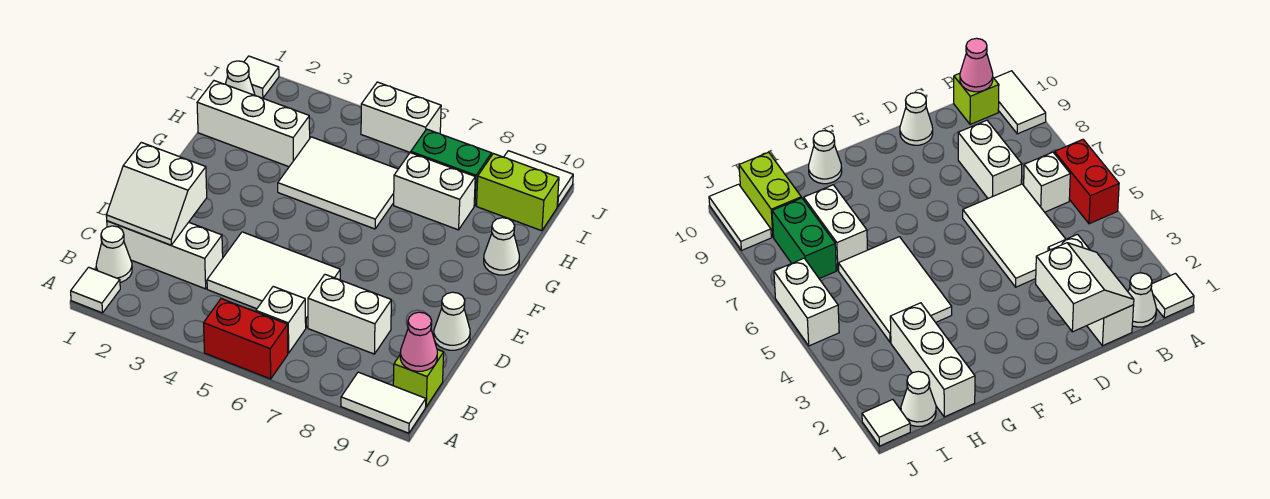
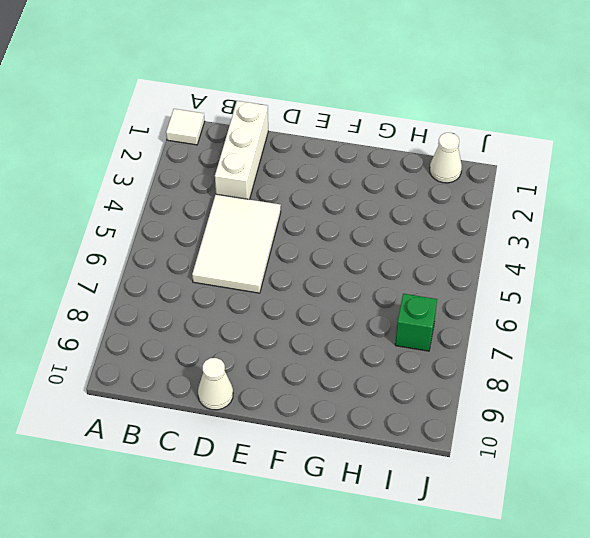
green brick I7 level 1 -> green brick I7:I8 level 1
none -> red brick A5:A6 level 1
none -> white tile A9:A10 level 1
none -> white cone B1 level 1

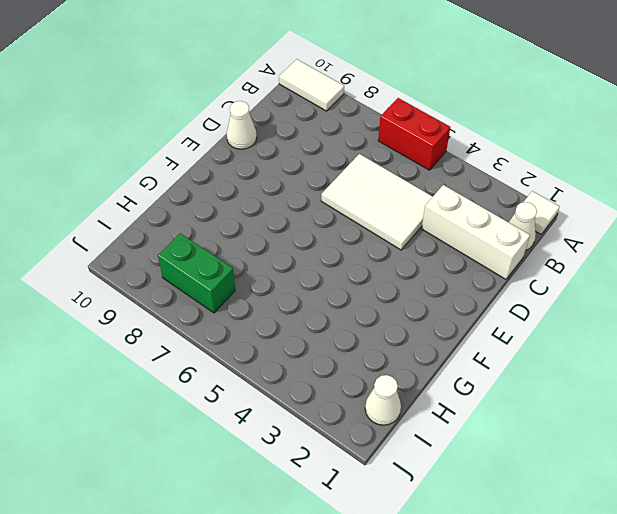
none -> white brick B6 level 1
none -> lime brick B10 level 1
none -> white brick C7:C8 level 1

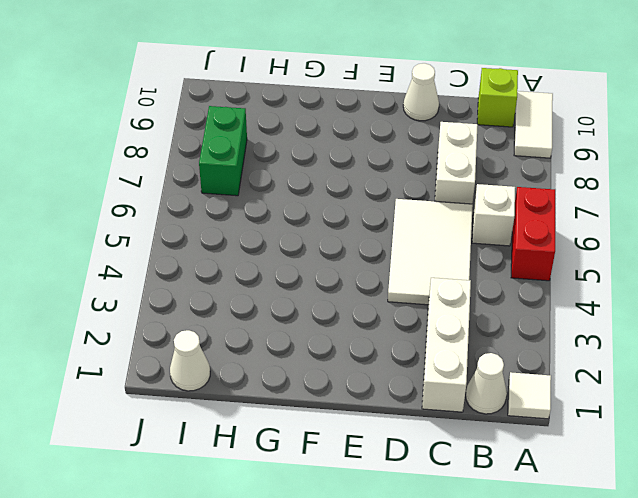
none -> white tile G4:H6 level 1
none -> white cone G10 level 1
none -> white brick H1:H3 level 1

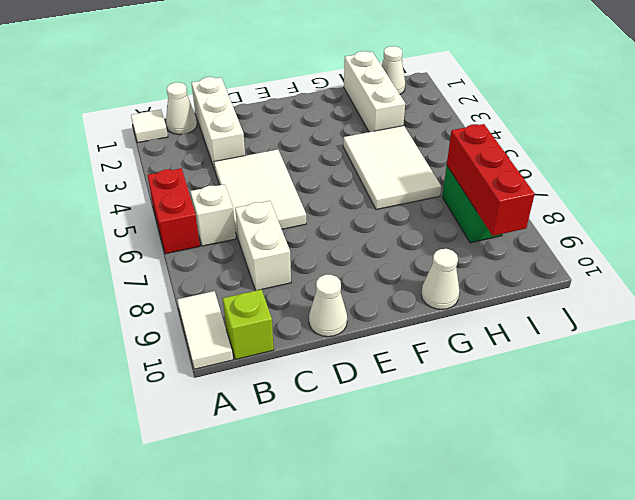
red brick I7:I9 level 2 -> none
none -> white brick H7:H8 level 1
none -> lime brick I9:I10 level 1
none -> white tile J1 level 1

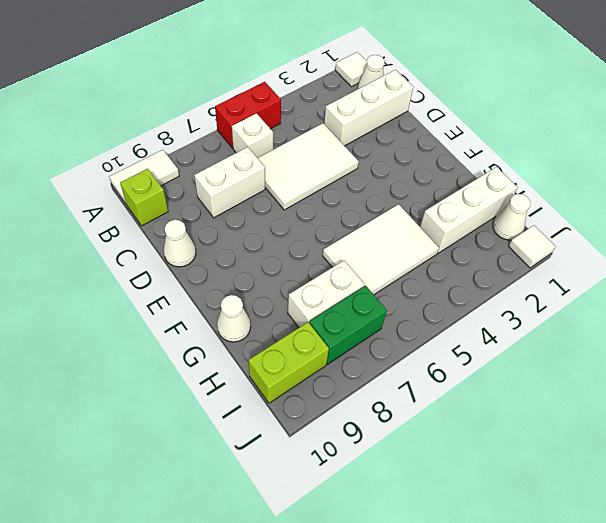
none -> white brick J5:J6 level 1
none -> white tile J9:J10 level 1
none -> pink cone B10 level 2

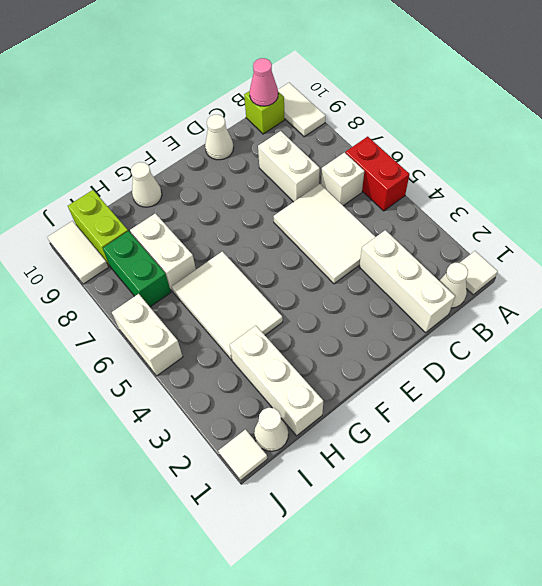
none -> white slope C1:D2 level 2 top D

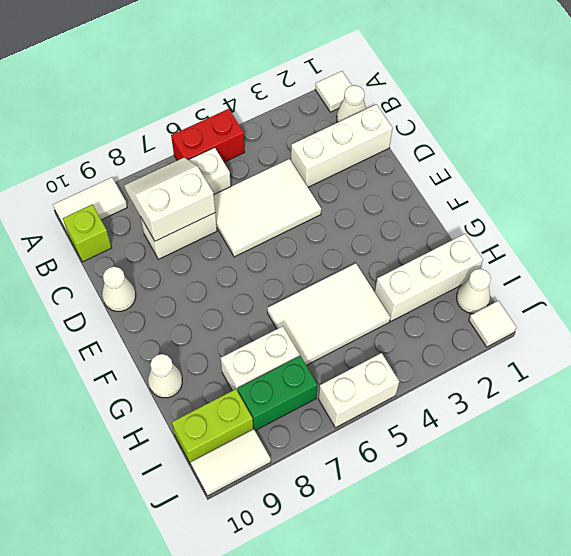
white slope B7:C8 level 2 top C -> white slope C1:D2 level 2 top D
none -> pink cone B10 level 2

